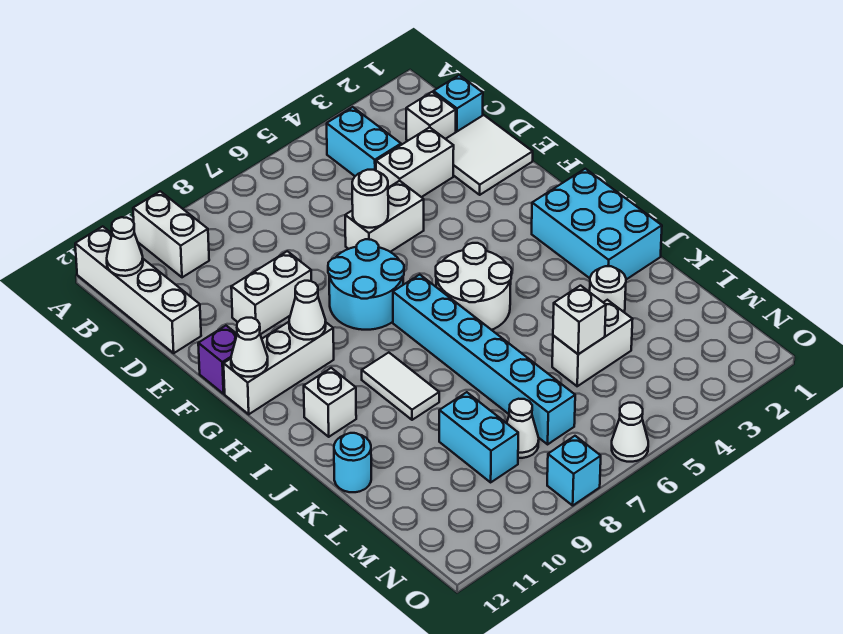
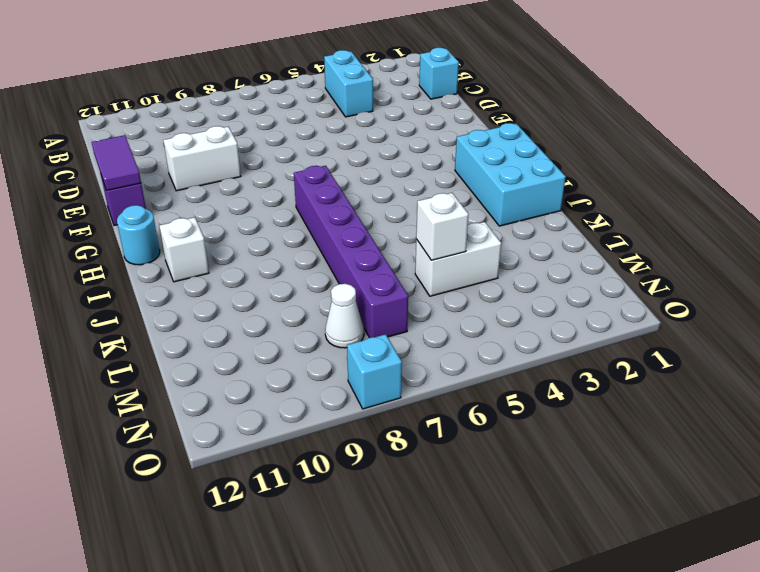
purple tile E12:F12 level 2 -> none
purple brick H7:M7 level 1 -> cyan brick H7:M7 level 1
cyan round brick H12 level 1 -> cyan round brick K12 level 1
none -> white brick A10:B10 level 1
none -> white brick A12:D12 level 1
none -> white brick C2 level 1

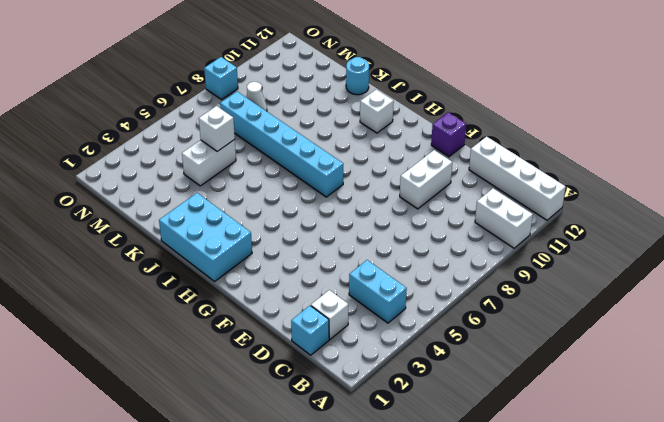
none -> white tile D1:E2 level 1
none -> white brick D3:D4 level 1
none -> white brick E5:E6 level 1

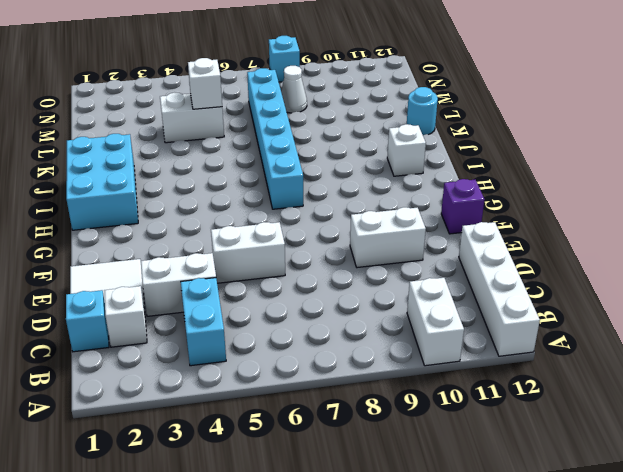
none -> cyan round brick F7:G8 level 1
none -> white brick G10:G12 level 1
none -> white round brick H5:I6 level 1

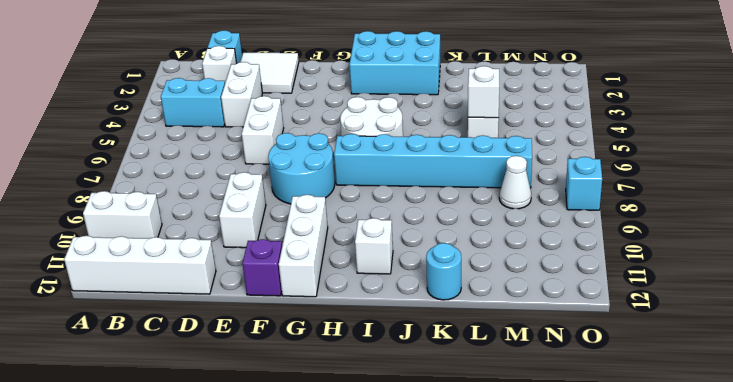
none -> white tile I9:J9 level 1
none -> white round brick K3 level 1
none -> cyan brick L9:M9 level 1

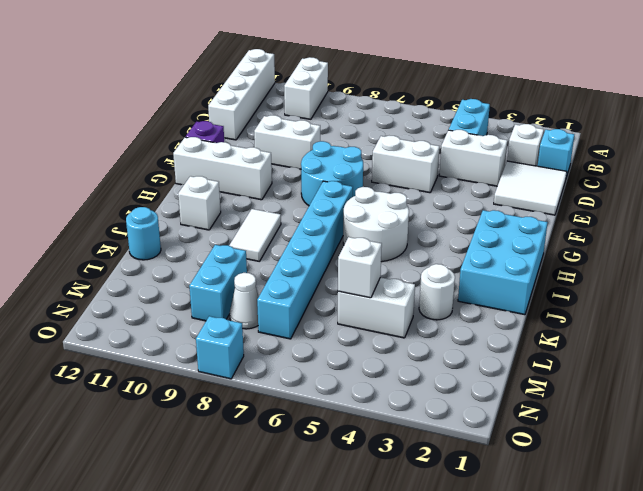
none -> white cone O6 level 1
none -> white cone B12 level 2
none -> white round brick E6 level 2

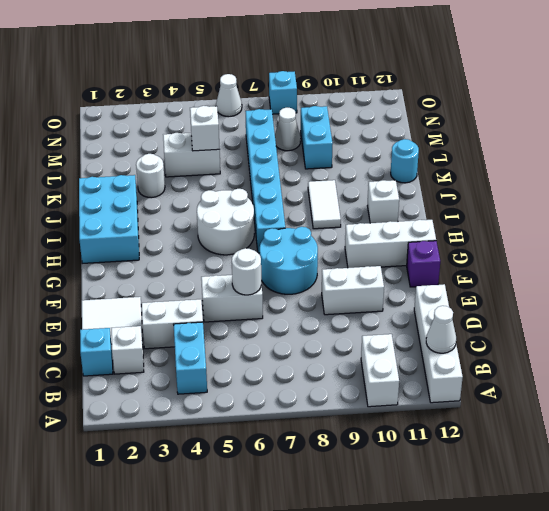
none -> white cone G10 level 2
none -> white cone G12 level 2

